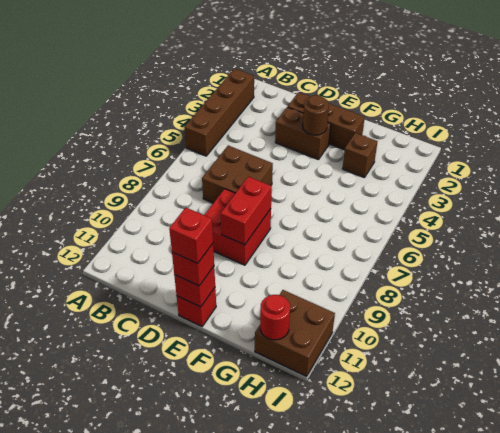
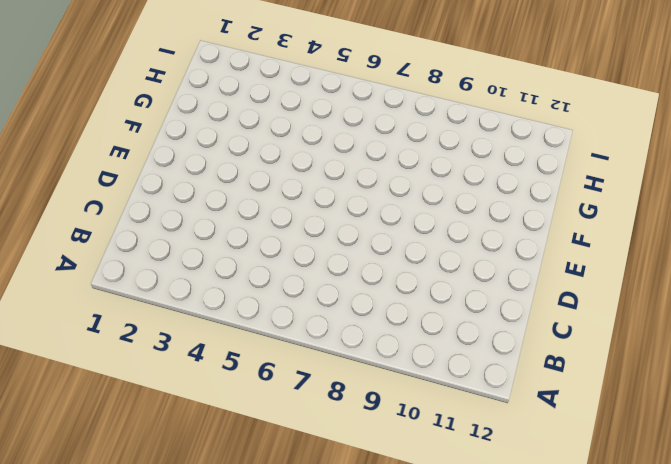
none -> brown brick A2:A5 level 1
none -> brown brick C6:D7 level 1
none -> brown brick D2:F2 level 1

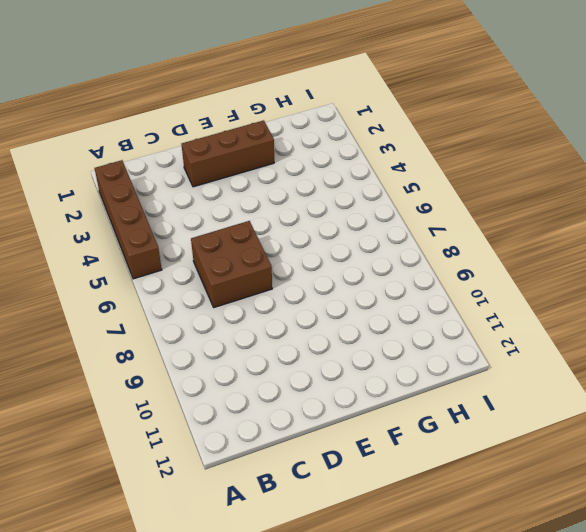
none -> brown brick D3:E3 level 1
none -> red brick D8:E9 level 1
none -> red brick E12 level 1

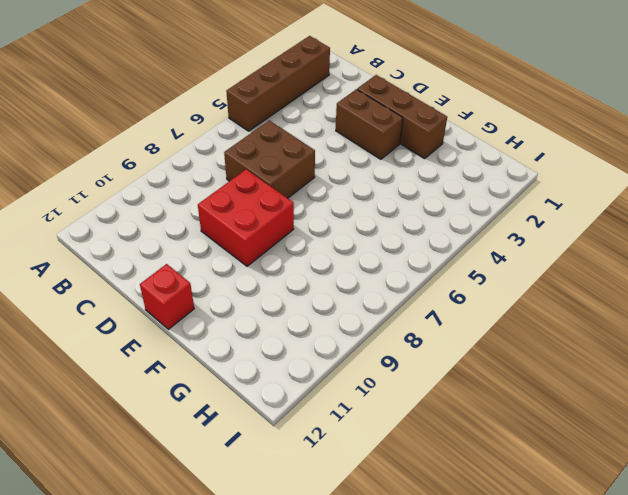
none -> brown brick G3 level 1
none -> brown brick H11:I12 level 1
none -> brown round brick E3 level 2

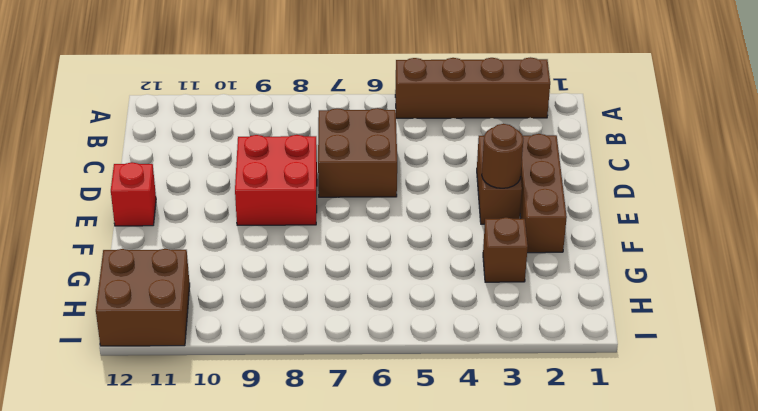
none -> red brick E8:E9 level 2
none -> red brick E12 level 2
none -> red round brick H12 level 2

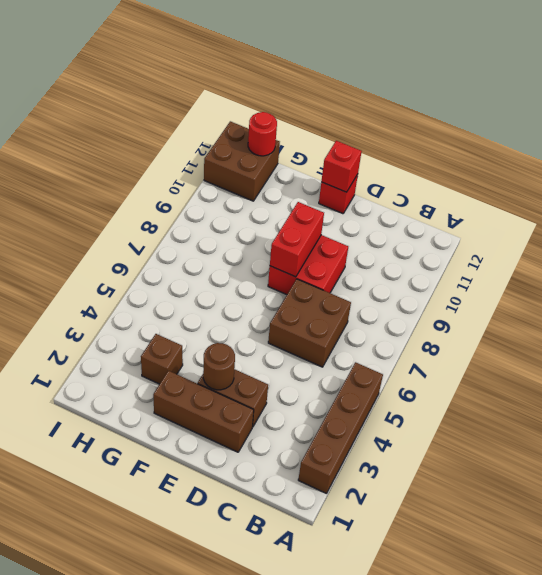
none -> red brick E12 level 3
none -> red brick E12 level 4

